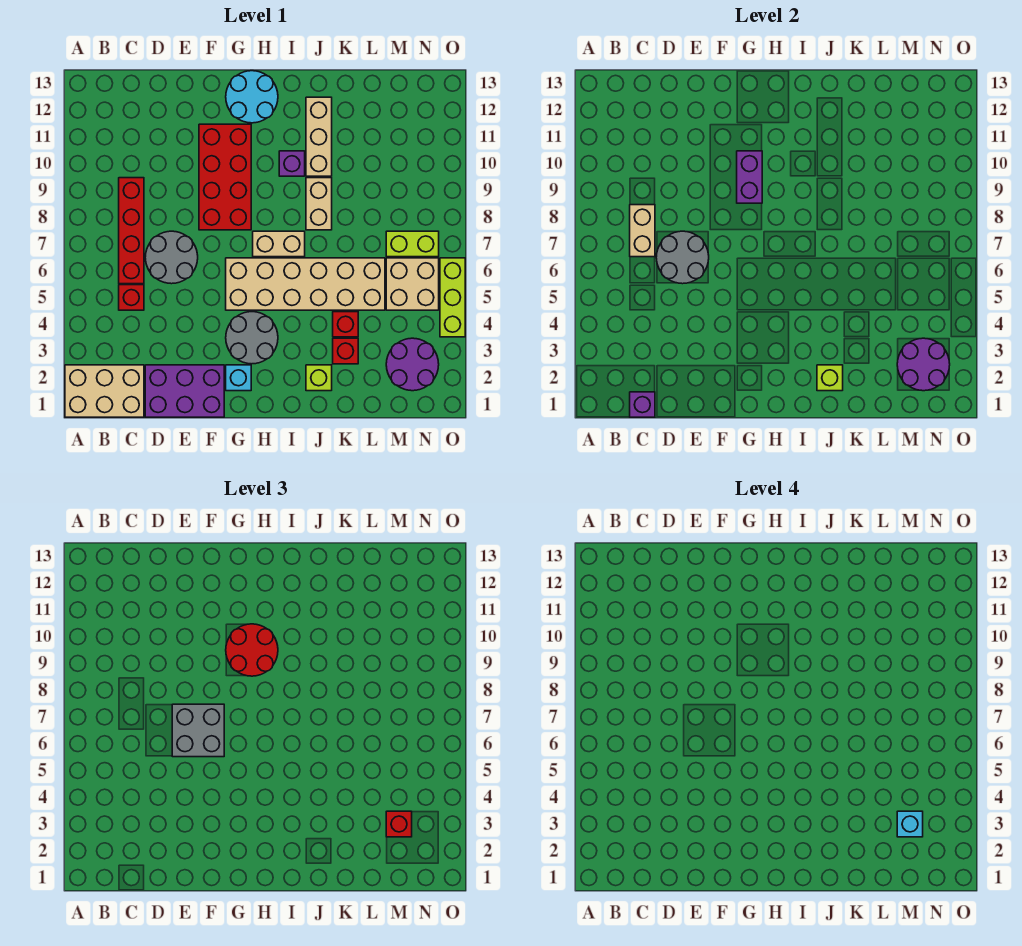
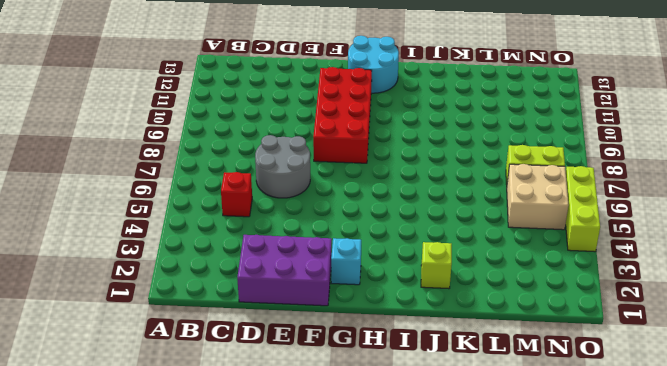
none -> tan brick A1:C2 level 1
none -> red brick C6:C9 level 1
none -> grey round brick G3:H4 level 1
none -> tan brick G5:L6 level 1

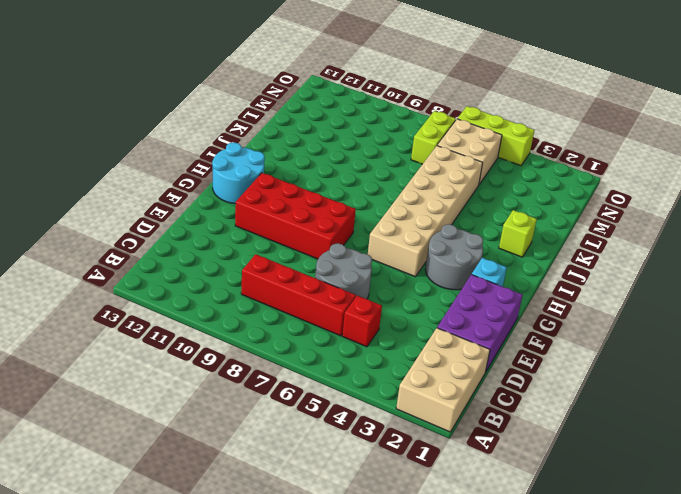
none -> tan brick H7:I7 level 1
none -> purple brick I10 level 1
none -> tan brick J8:J9 level 1
none -> tan brick J10:J12 level 1

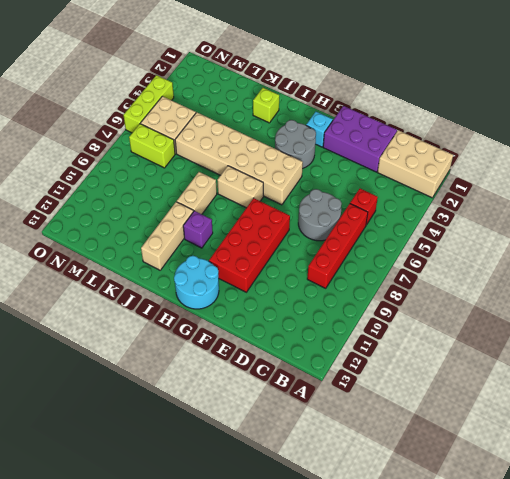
none -> red brick K3 level 1
none -> red brick K4 level 1
none -> purple round brick M2:N3 level 1
none -> purple brick C1 level 2

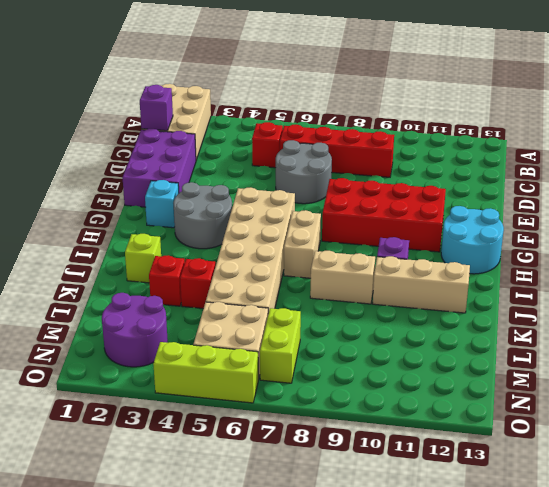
none -> tan brick C7:C8 level 2
none -> grey round brick D6:E7 level 2
none -> purple brick G9:G10 level 2
none -> lime brick J2 level 2

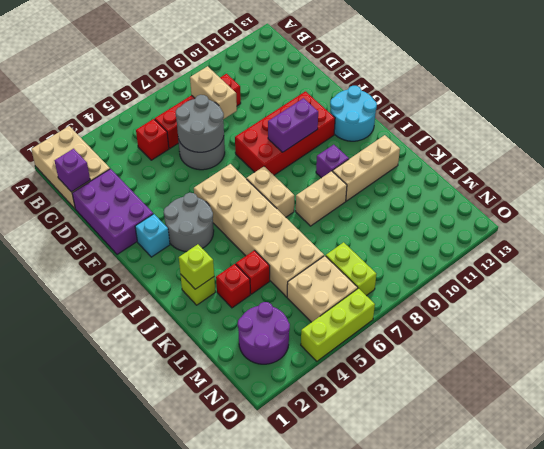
tan brick C8:D8 level 2 -> tan brick C7:C8 level 2
none -> purple round brick M2:N3 level 2
none -> grey brick E6:F7 level 3
none -> red round brick G9:H10 level 3
none -> red brick M3 level 3

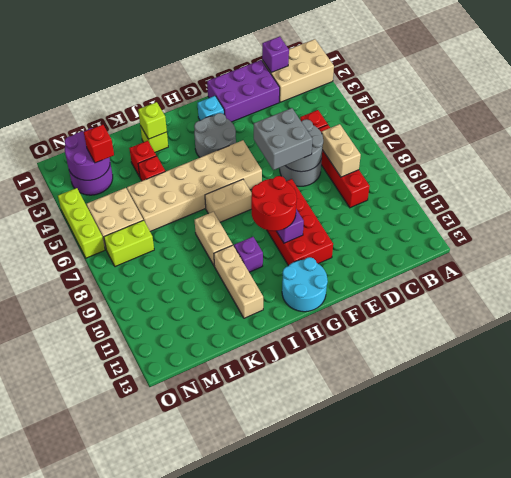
none -> cyan brick M3 level 4

